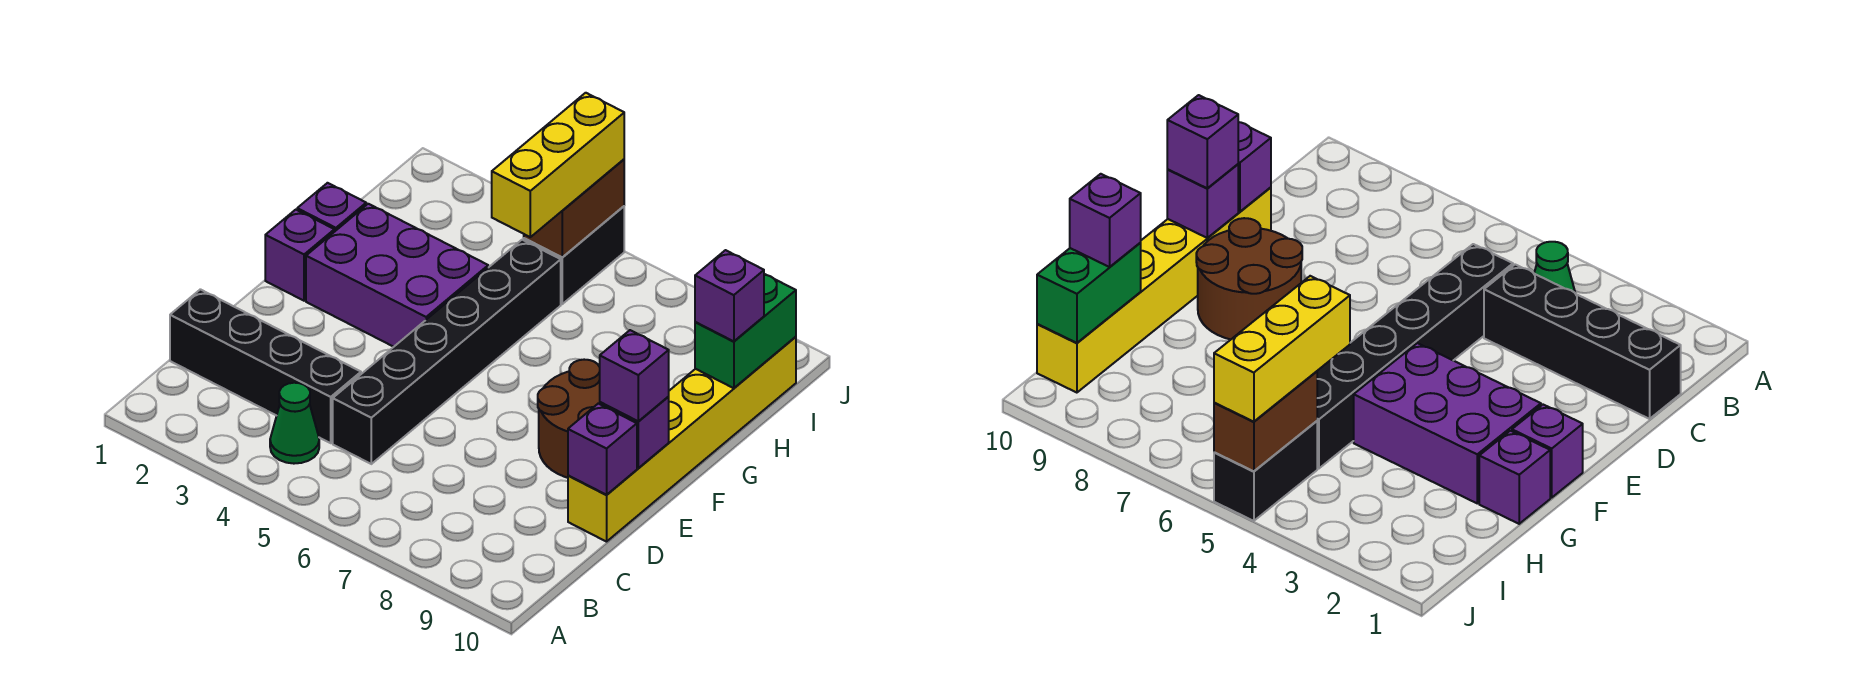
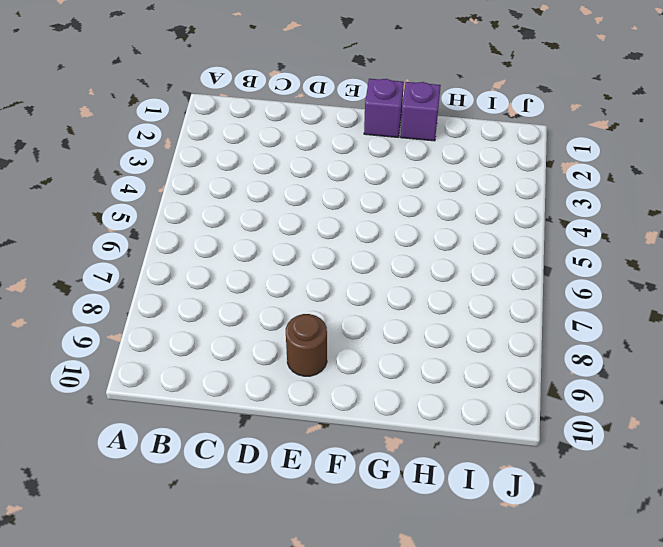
brown round brick E9 level 1 -> brown round brick E8:F9 level 1
none -> green cone B4 level 1
none -> black brick C1:C4 level 1
none -> black brick C5:H5 level 1

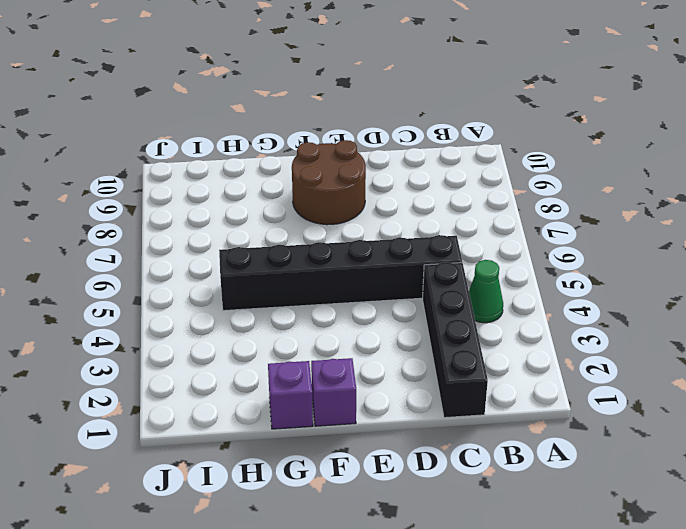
none -> yellow brick D10:I10 level 1
none -> purple brick F2:G4 level 1
none -> black brick I5:J5 level 1

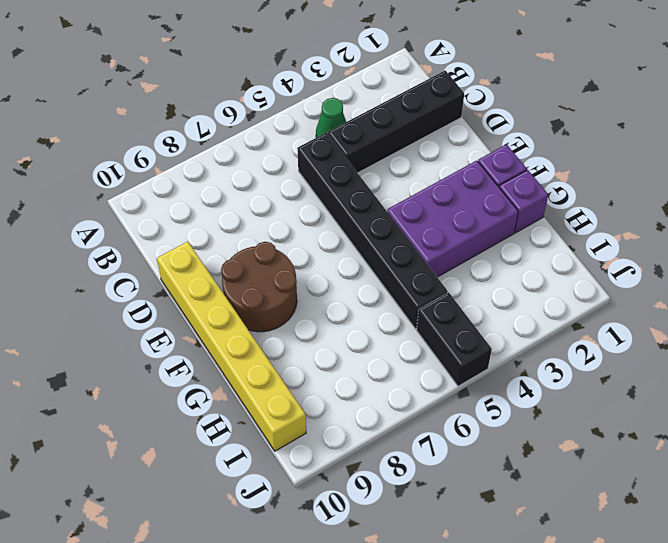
none -> purple brick D10 level 2
none -> purple brick E10 level 2
none -> green brick H10:I10 level 2

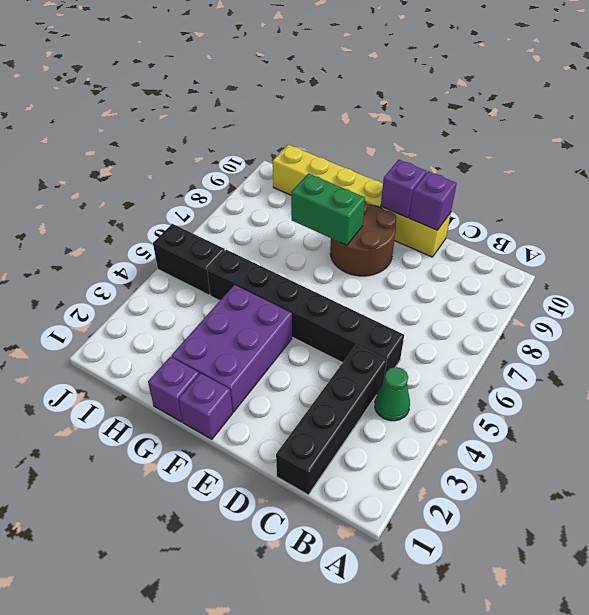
green brick F8:G8 level 2 -> green brick H10:I10 level 2
none -> brown brick I5:J5 level 2
none -> purple brick E10 level 3
none -> yellow brick H5:J5 level 3

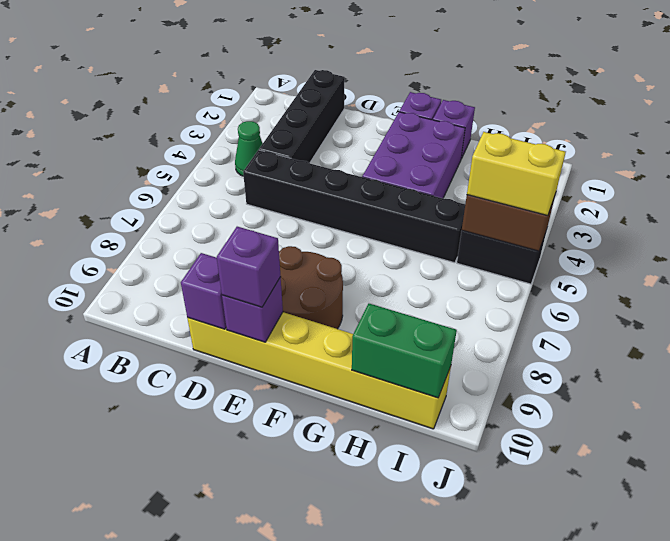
yellow brick I5:J5 level 3 -> yellow brick H5:J5 level 3
none -> purple brick H10 level 3

